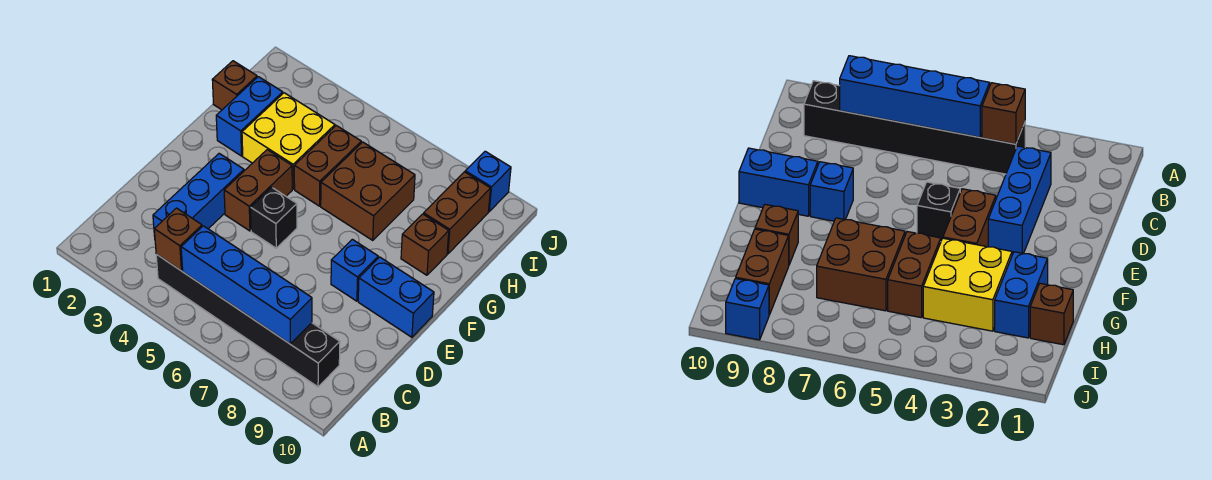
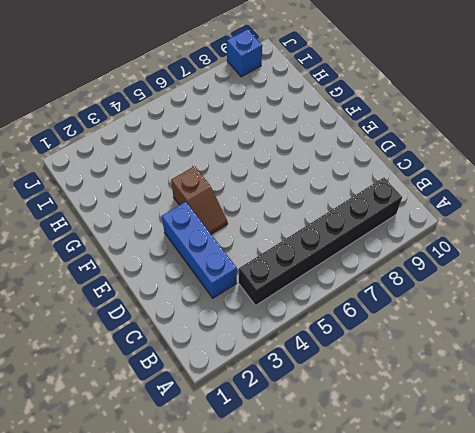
brown slope E4:F4 level 1 top F -> brown brick E4:F4 level 1
none -> black brick E5 level 1
none -> blue brick E8 level 1
none -> blue brick E9:E10 level 1

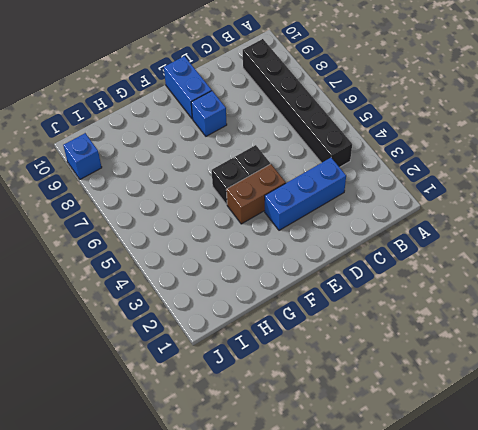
black brick F5 level 1 -> none
none -> blue brick G2:H2 level 1
none -> yellow brick G3:H4 level 1
none -> brown brick G5:H5 level 1

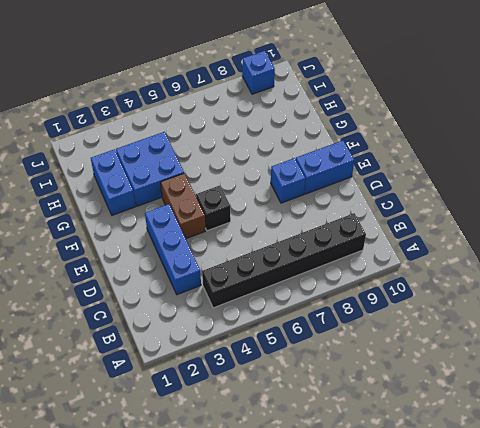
blue brick G3:H4 level 1 -> yellow brick G3:H4 level 1
none -> brown brick G5:H5 level 1
none -> brown brick G6:H7 level 1
none -> brown brick G9 level 1

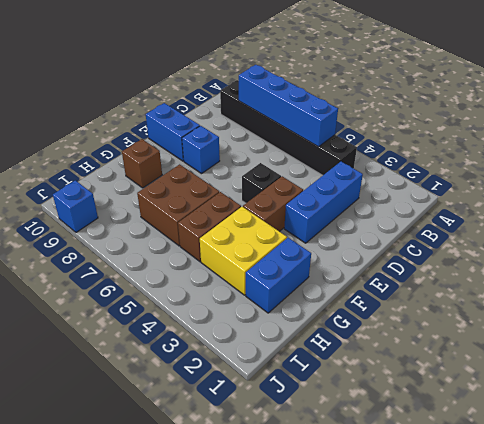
none -> brown brick H1 level 1
none -> brown brick H9:I9 level 1
none -> brown brick B4 level 2

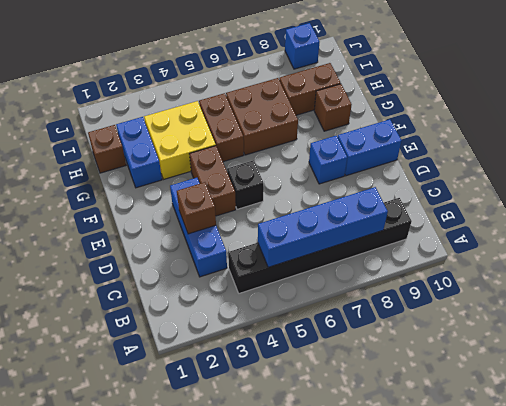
brown brick D3 level 2 -> brown brick B4 level 2
brown brick H8:H9 level 1 -> brown brick H9:I9 level 1

